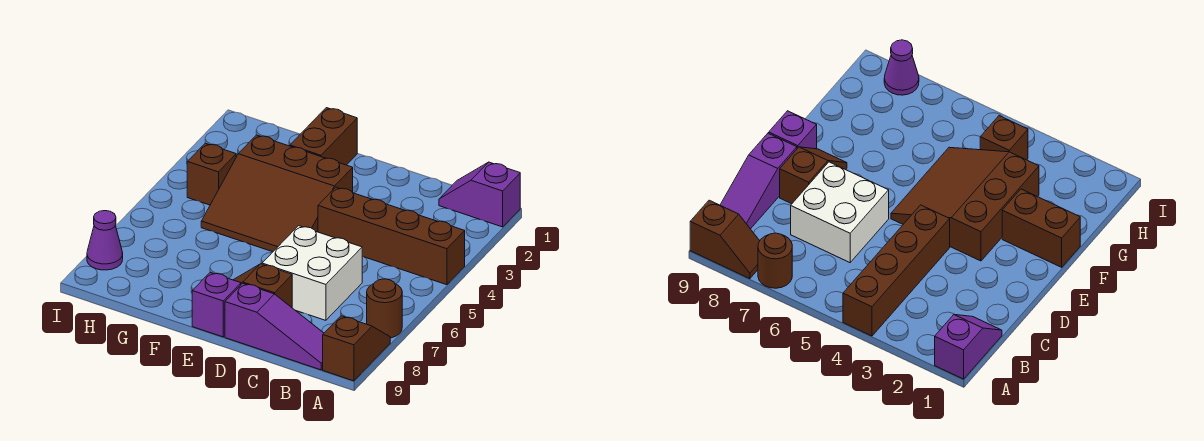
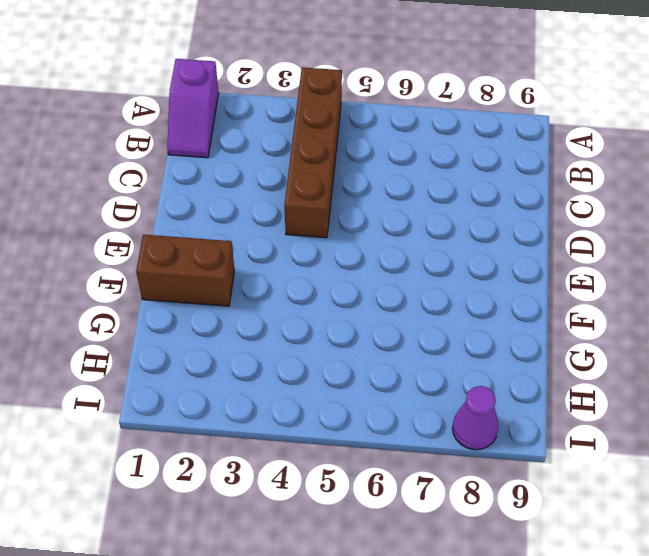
none -> brown round brick A7 level 1
none -> brown slope A8:A9 level 1 top 9
none -> purple slope B9:D9 level 1 top D

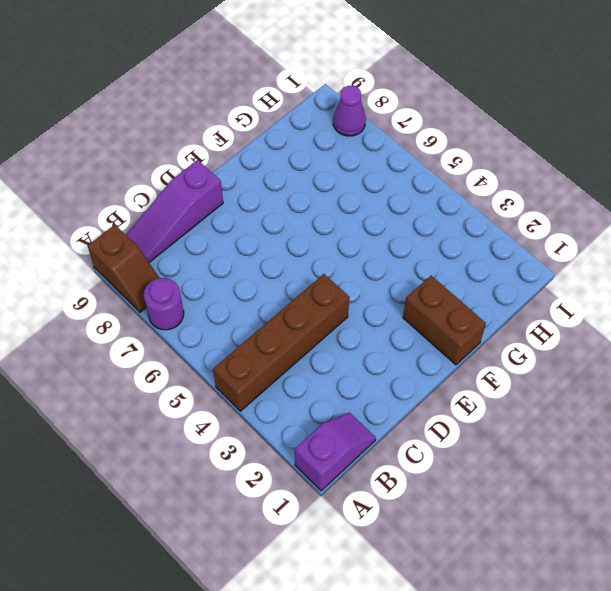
purple round brick A7 level 1 -> brown round brick A7 level 1
none -> white brick C6:D7 level 1
none -> brown slope D8:E8 level 1 top D
none -> brown slope E3:G5 level 1 top 3

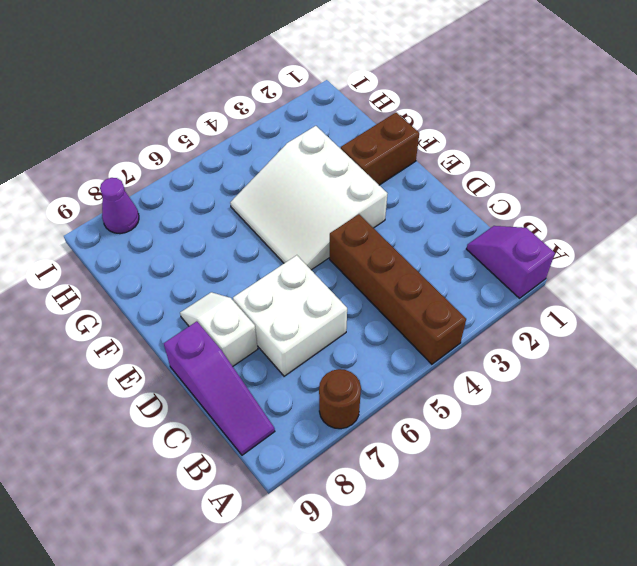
white slope D8:E8 level 1 top D -> brown slope D8:E8 level 1 top D
white slope E3:G5 level 1 top 3 -> brown slope E3:G5 level 1 top 3
none -> brown slope A8:A9 level 1 top 9
none -> purple brick E9 level 1
none -> brown brick H4 level 1

